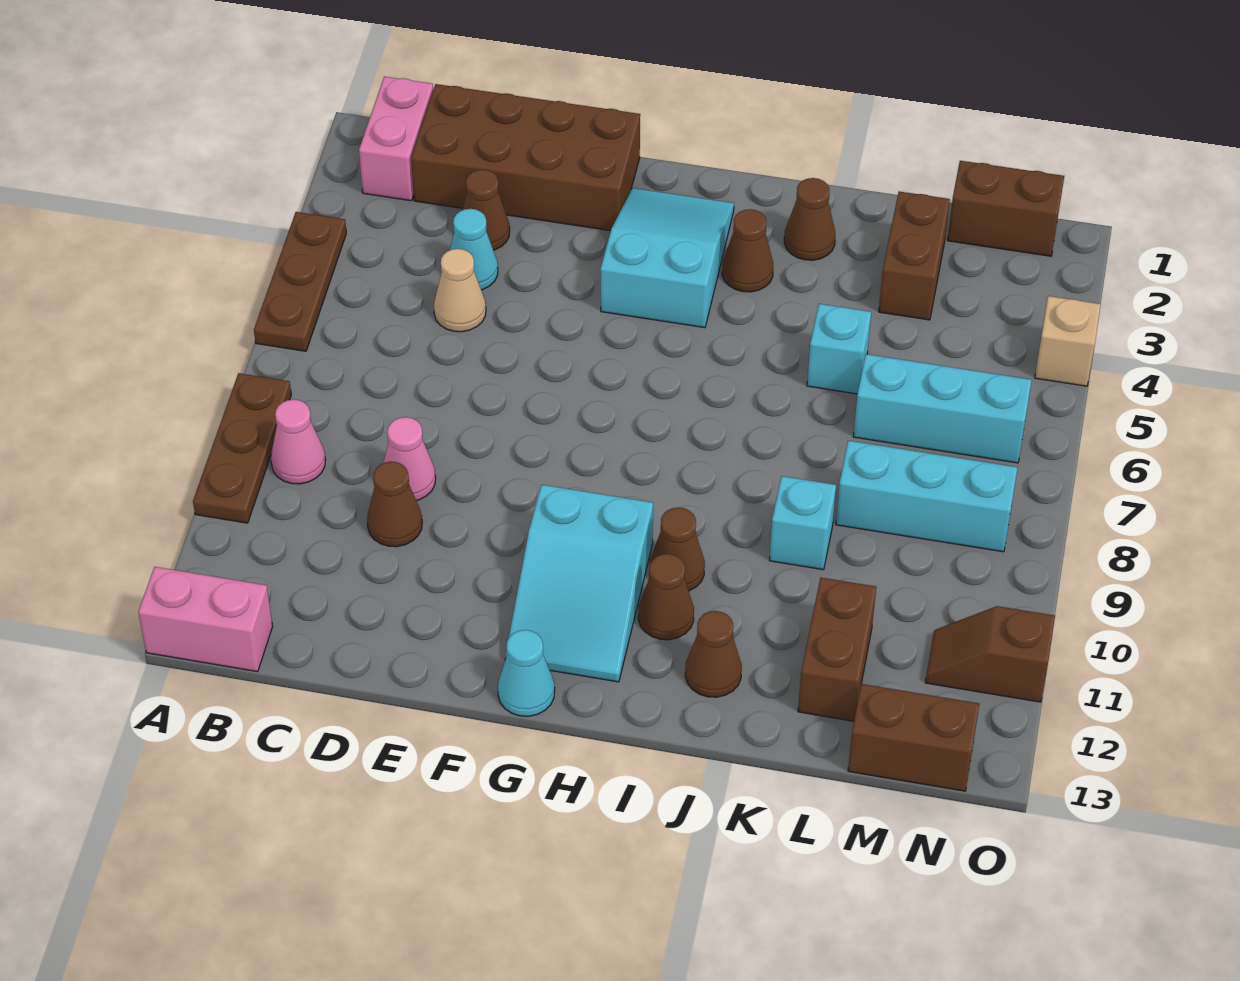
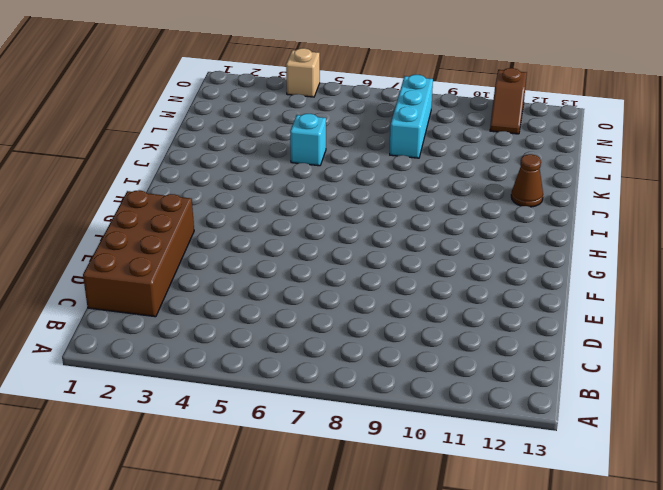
none -> brown plate A4:A6 level 1
none -> brown plate A8:A10 level 1
none -> pink brick A13:B13 level 1

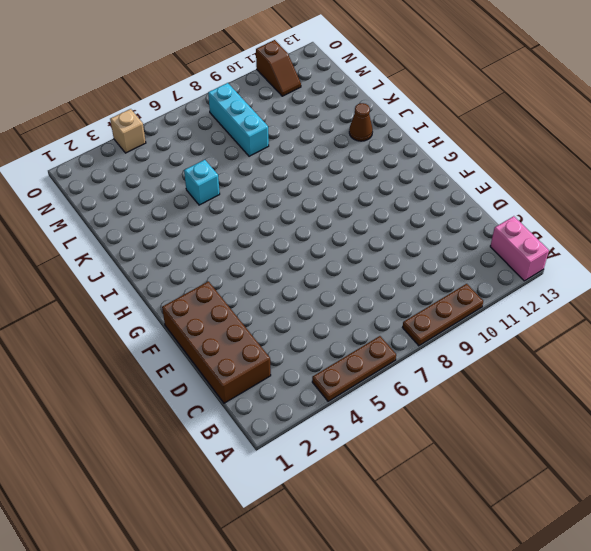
none -> pink brick B1:B2 level 1
none -> pink cone B9 level 1
none -> brown cone D3 level 1

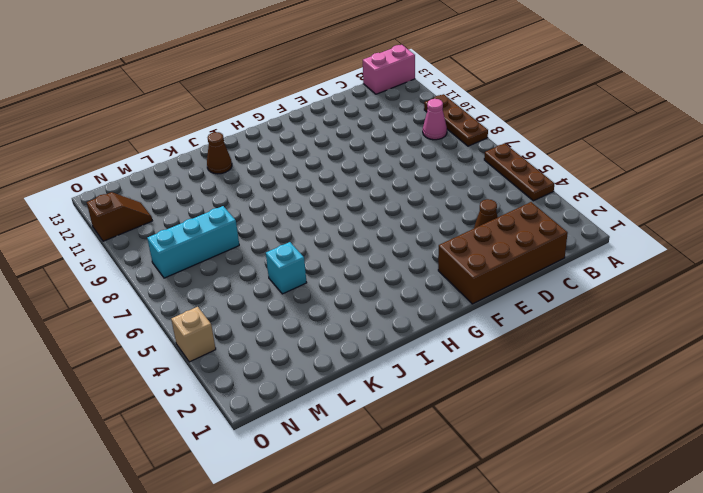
none -> pink brick B1:B2 level 1
none -> cyan cone D4 level 1
none -> tan cone D5 level 1

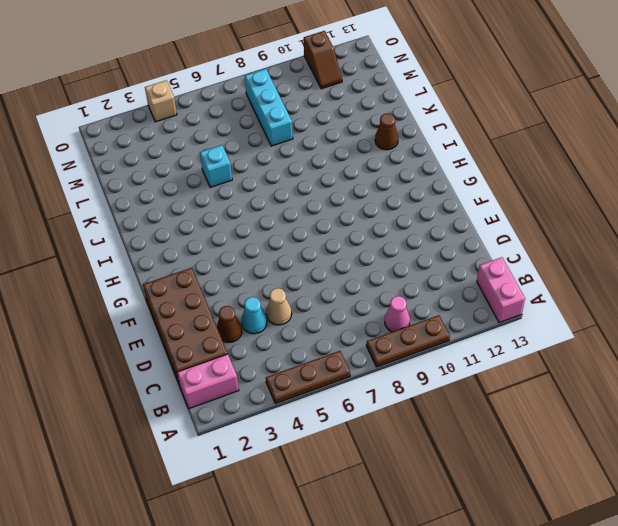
none -> pink cone D9 level 1
none -> brown cone D10 level 1
none -> cyan slope G2:H4 level 1 top 4

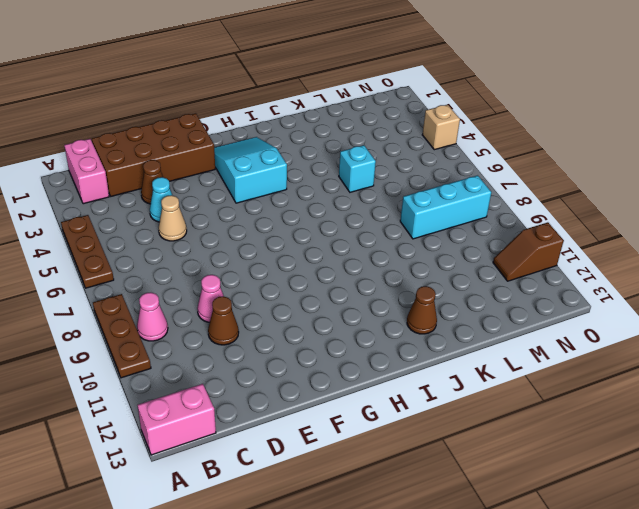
none -> cyan slope G10:H12 level 1 top 10
none -> cyan cone G13 level 1
none -> brown cone I3 level 1

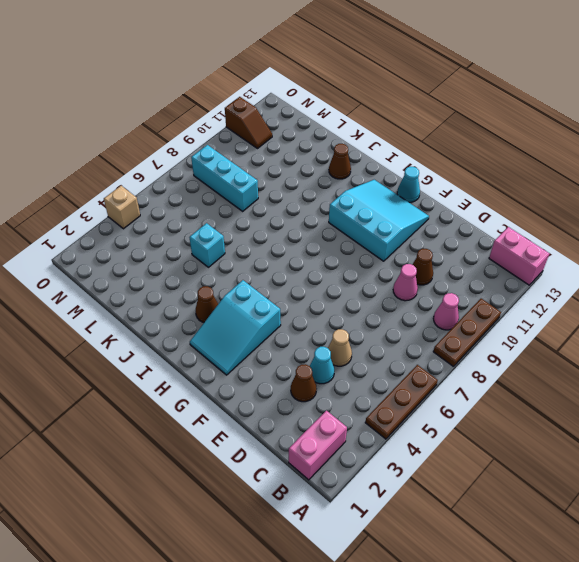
cyan slope F10:H12 level 1 top 10 -> cyan slope G10:H12 level 1 top 10
none -> brown brick C1:F2 level 1
none -> brown cone I10 level 1
none -> brown cone I11 level 1

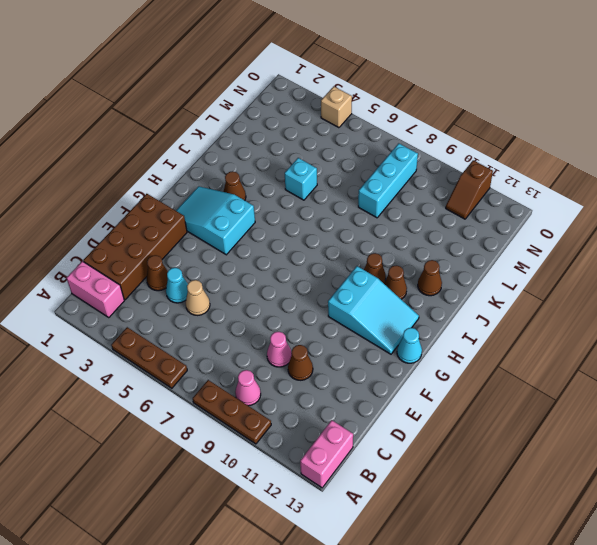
none -> brown cone J2 level 1
none -> cyan brick K9 level 1
none -> brown brick L2:L3 level 1

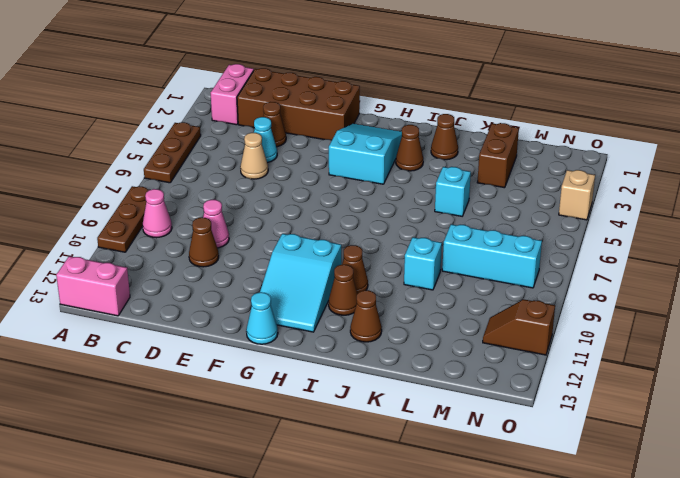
none -> cyan brick L6:N6 level 1
none -> brown brick L11:L12 level 1
none -> brown brick M1:N1 level 1

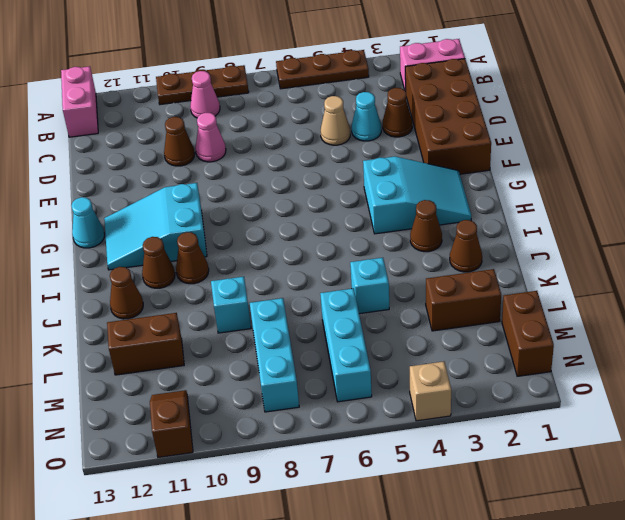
none -> brown brick M13:N13 level 1

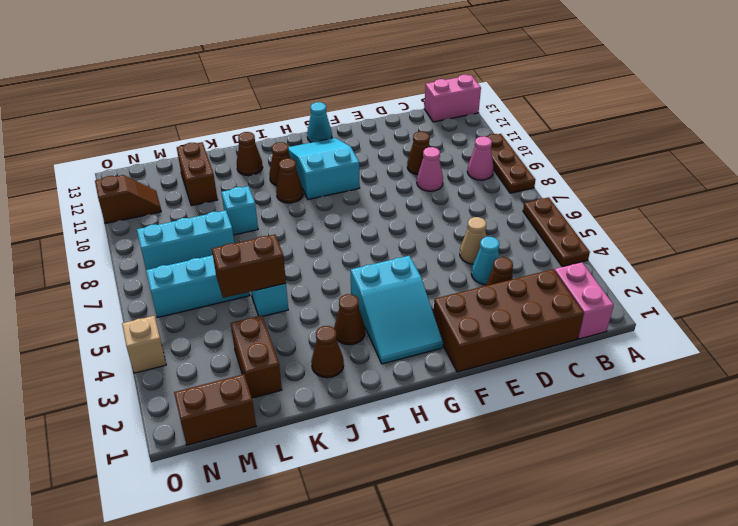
brown brick K5:L5 level 2 -> brown brick M13:N13 level 1

